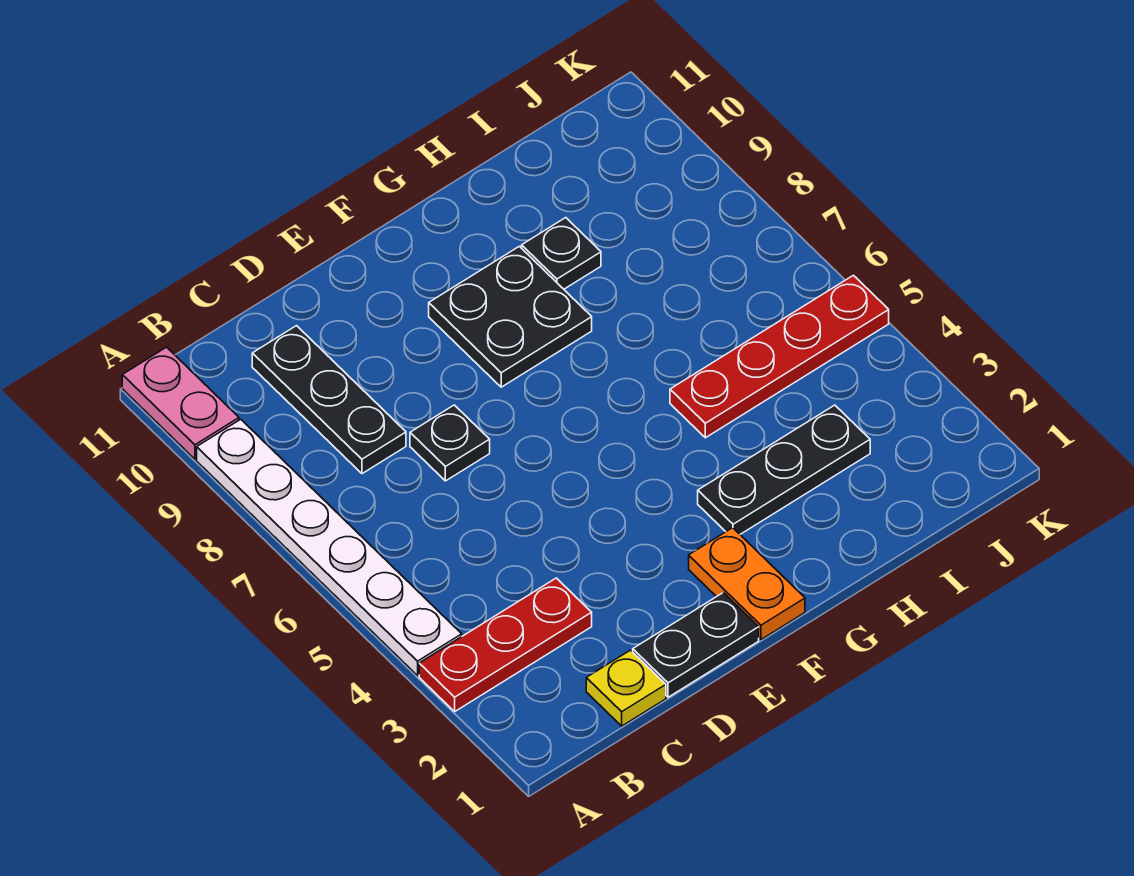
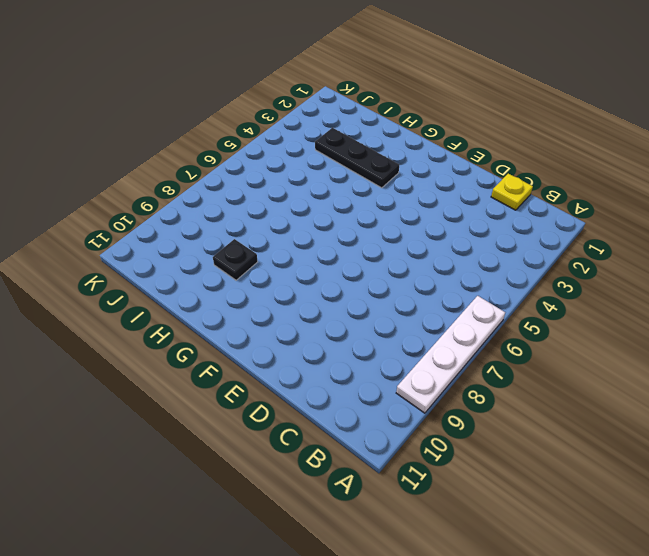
white plate A6:A9 level 1 -> white plate A4:A9 level 1
none -> red plate A3:C3 level 1
none -> pink plate A10:A11 level 1
none -> black plate C8:C10 level 1

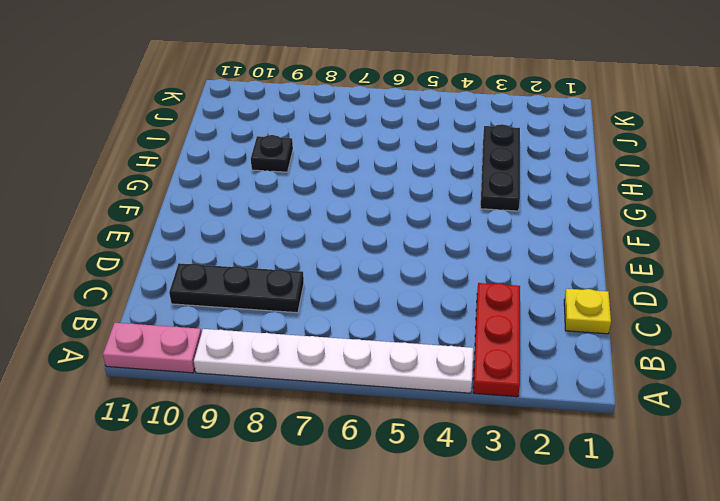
none -> black plate D1:E1 level 1
none -> black plate D7 level 1
none -> orange plate F1:F2 level 1

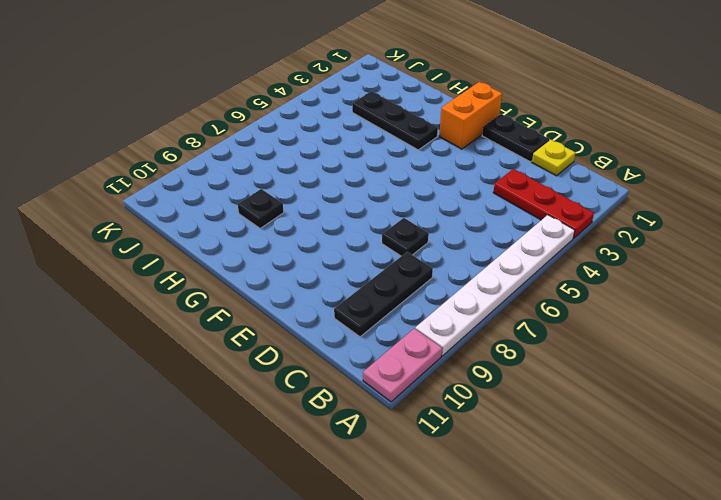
orange brick F1:F2 level 1 -> orange plate F1:F2 level 1
none -> black plate F8:G9 level 1
none -> red plate H5:K5 level 1

